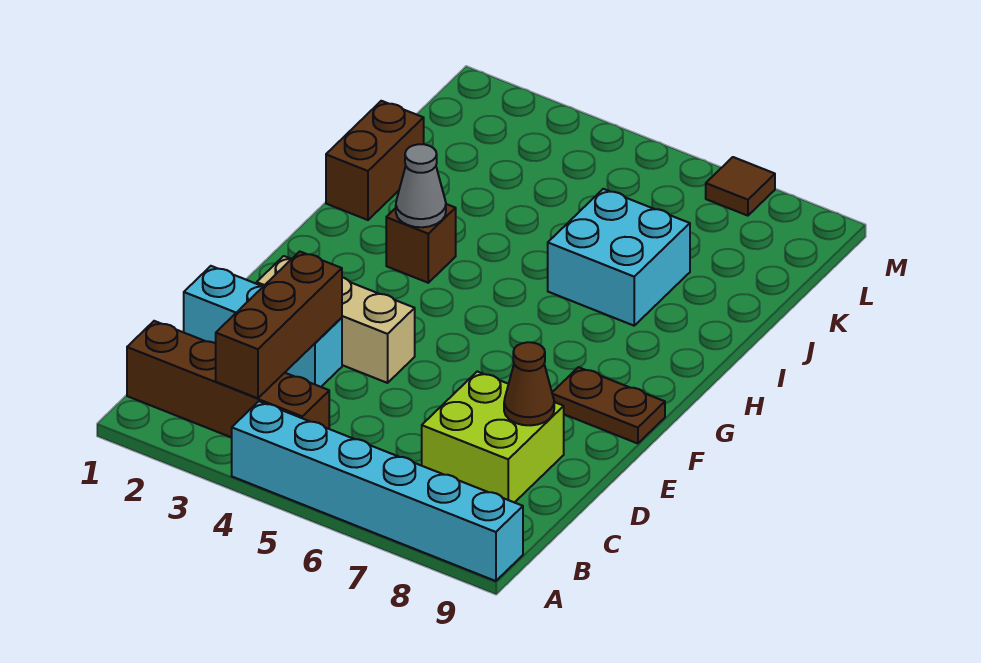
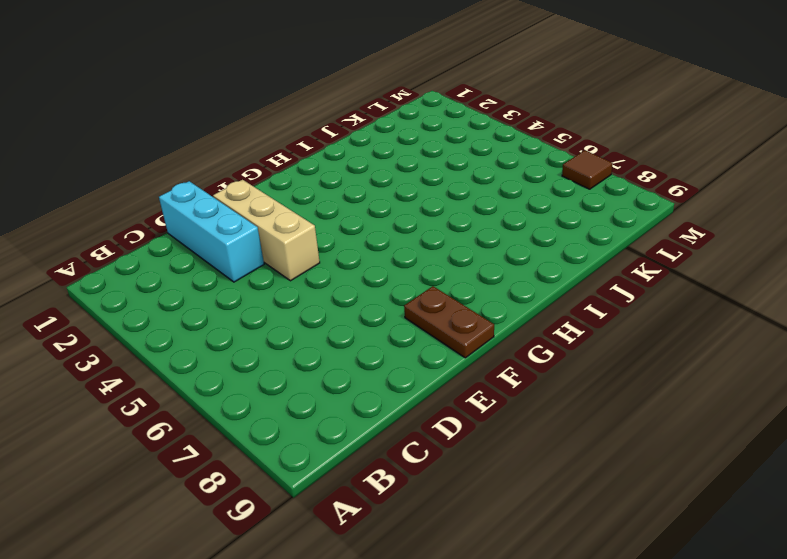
none -> cyan brick A4:A9 level 1
none -> brown brick B1:B4 level 1
none -> lime brick C7:D8 level 1

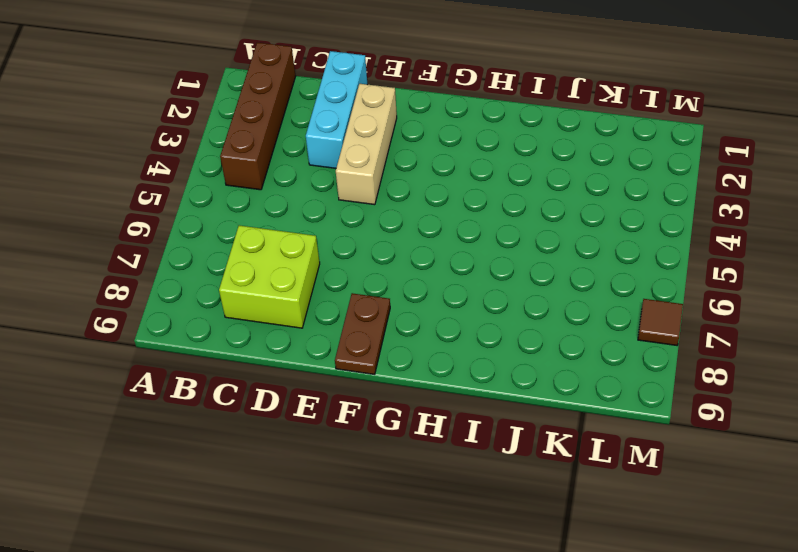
none -> cyan brick A4:A9 level 1
none -> brown brick H3 level 1
none -> brown brick I1:J1 level 1

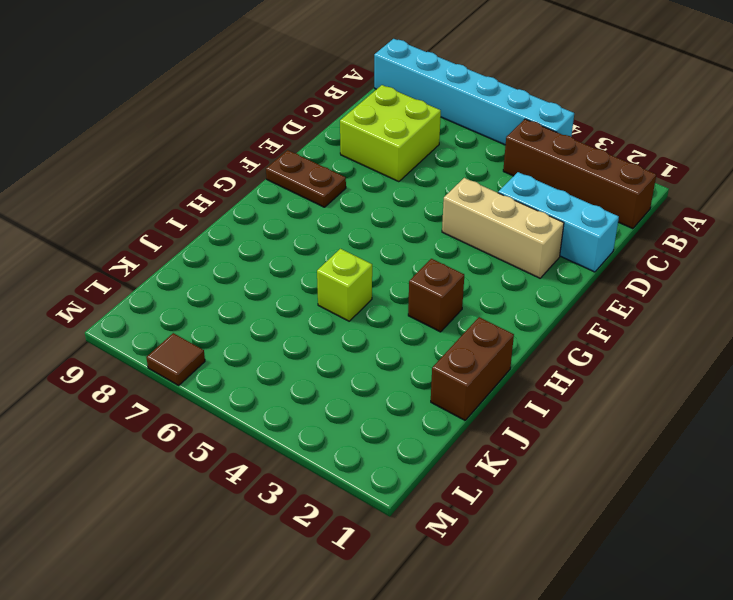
lime brick I5 level 1 -> none
none -> cyan brick I6:J7 level 1
none -> brown brick B3:D3 level 2
none -> brown cone D8 level 2

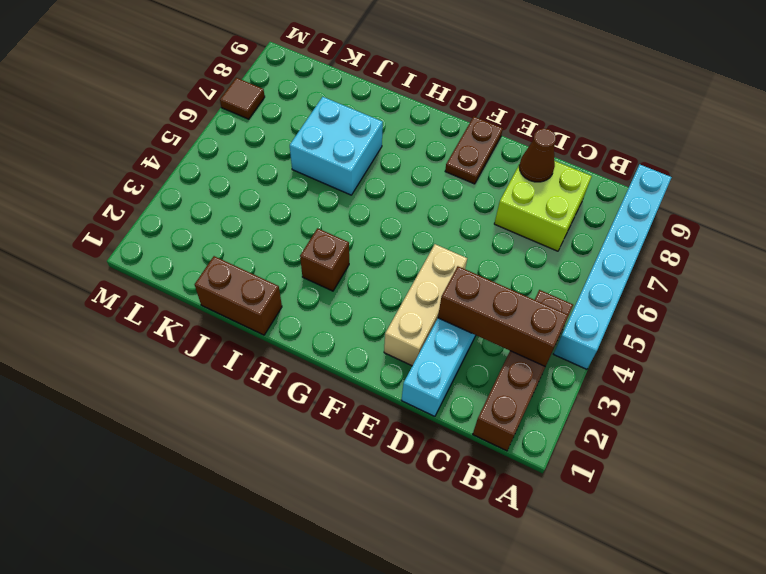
none -> grey cone H3 level 2

